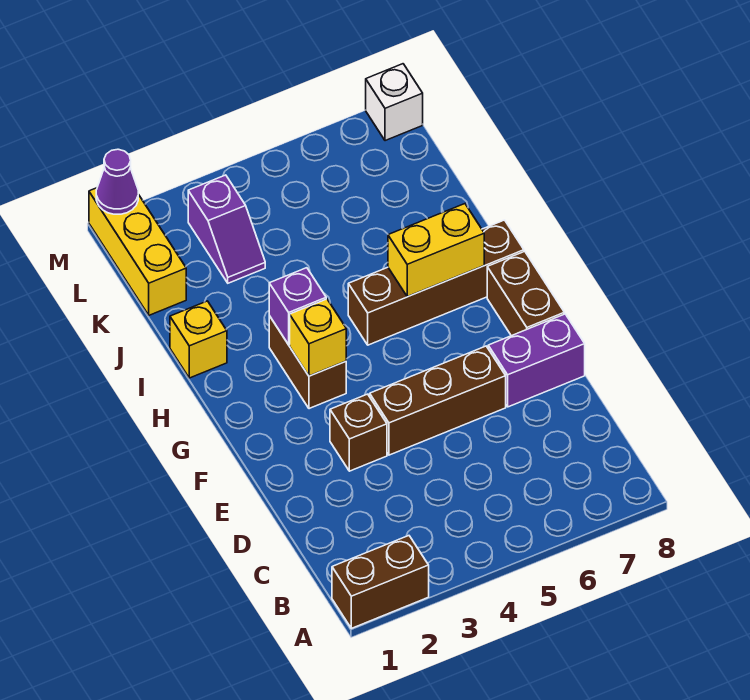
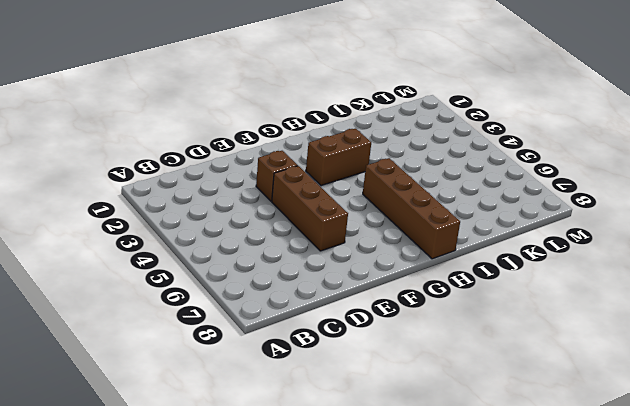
none -> brown brick A1:A2 level 1
none -> purple brick E7:E8 level 1
none -> brown brick F8:G8 level 1

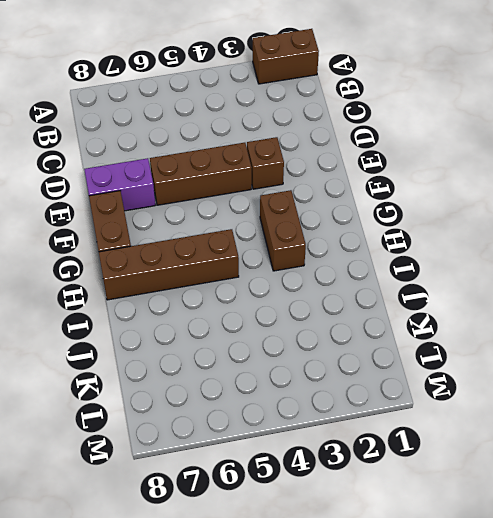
none -> yellow brick I1 level 1
none -> yellow brick K1:M1 level 1
none -> purple slope K3:L3 level 1 top L

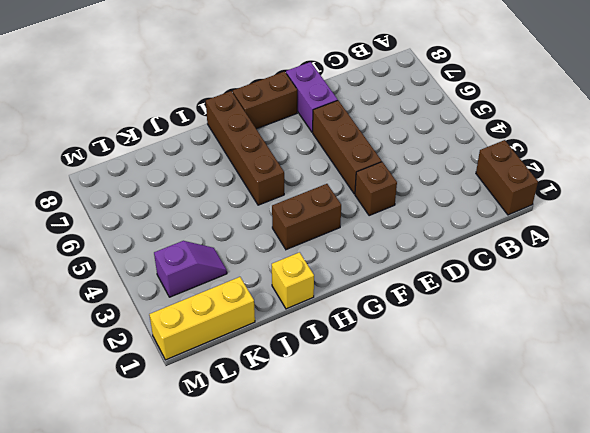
none -> white brick M8 level 1
none -> yellow brick G3 level 2
none -> purple brick H3 level 2

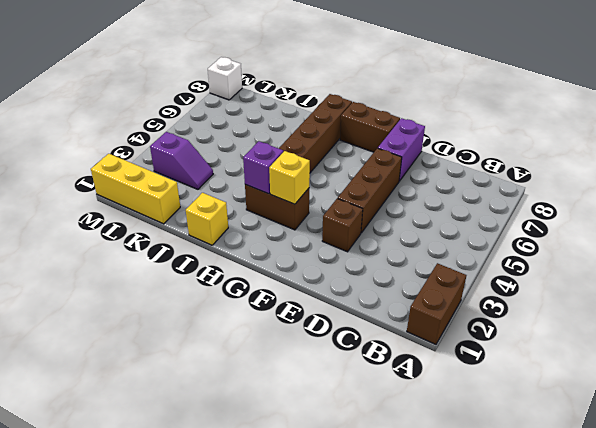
none -> yellow brick H6:H7 level 2
none -> purple cone M1 level 2

